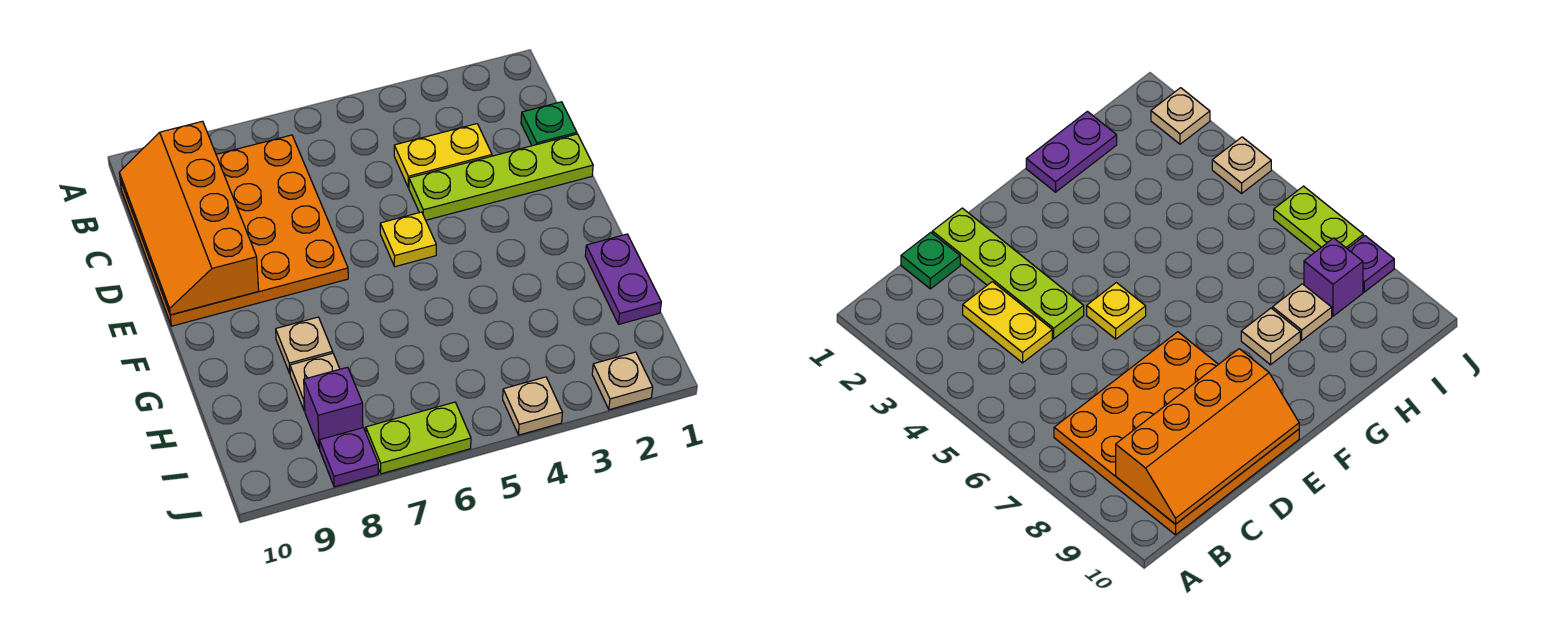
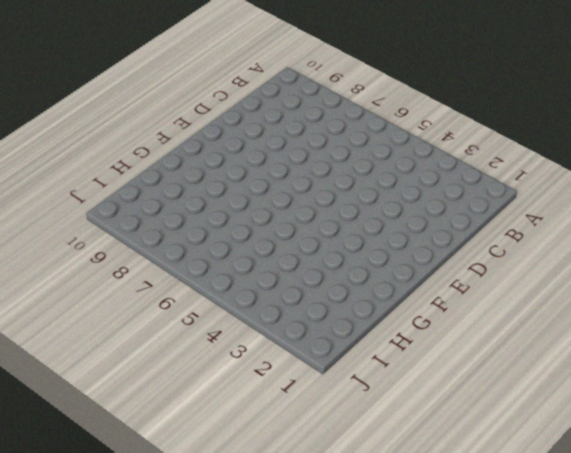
none -> orange plate B7:E10 level 1
none -> green plate C1 level 1
none -> yellow plate C3:C4 level 1

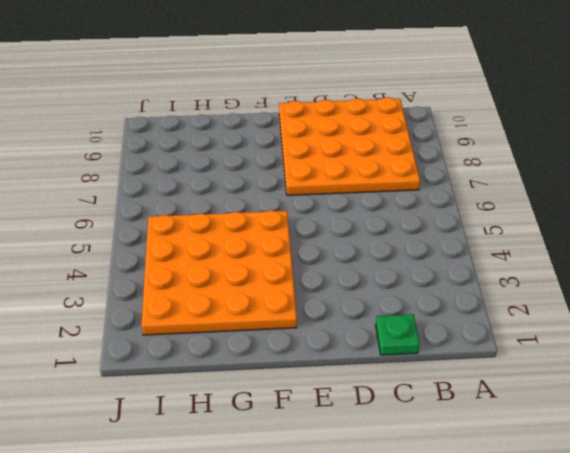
orange plate F2:I5 level 1 -> none
none -> yellow plate C3:C4 level 1
none -> lime plate D1:D4 level 1
none -> yellow plate E5 level 1

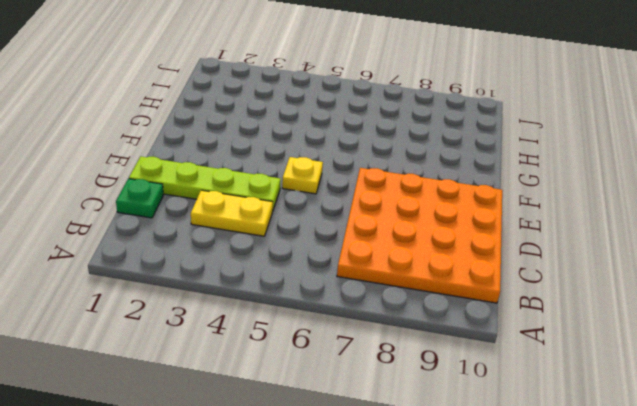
none -> purple plate G1:H1 level 1
none -> tan plate G8 level 1
none -> tan plate H8 level 1

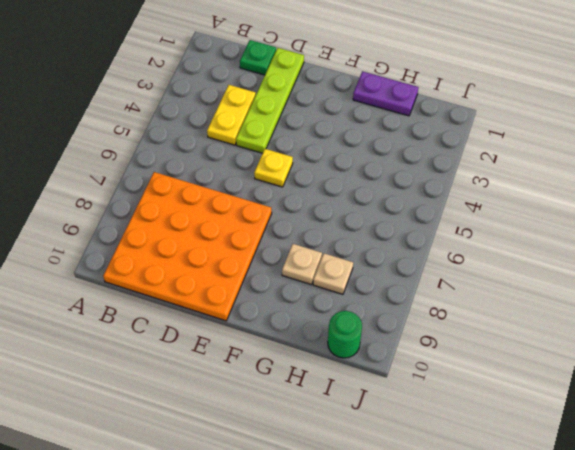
green round brick I10 level 1 -> none
none -> purple brick I8 level 1
none -> tan plate J2 level 1
none -> tan plate J4 level 1

